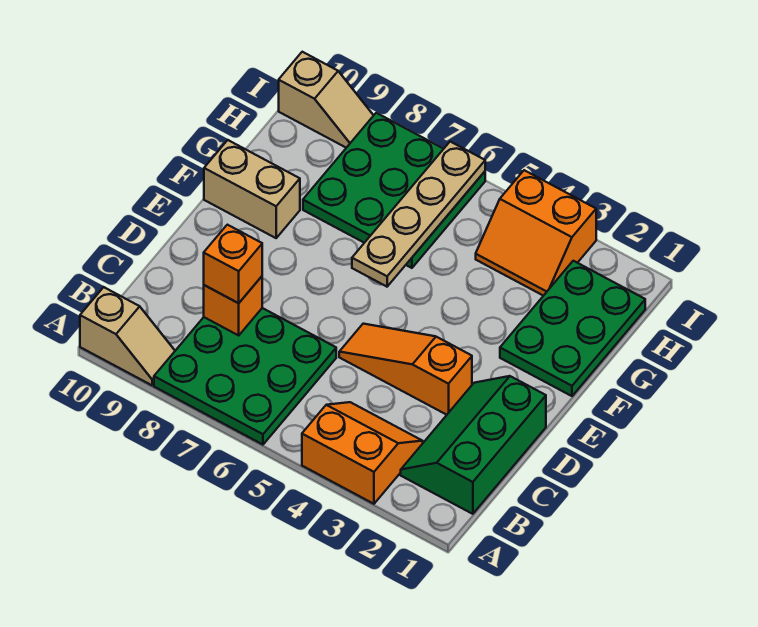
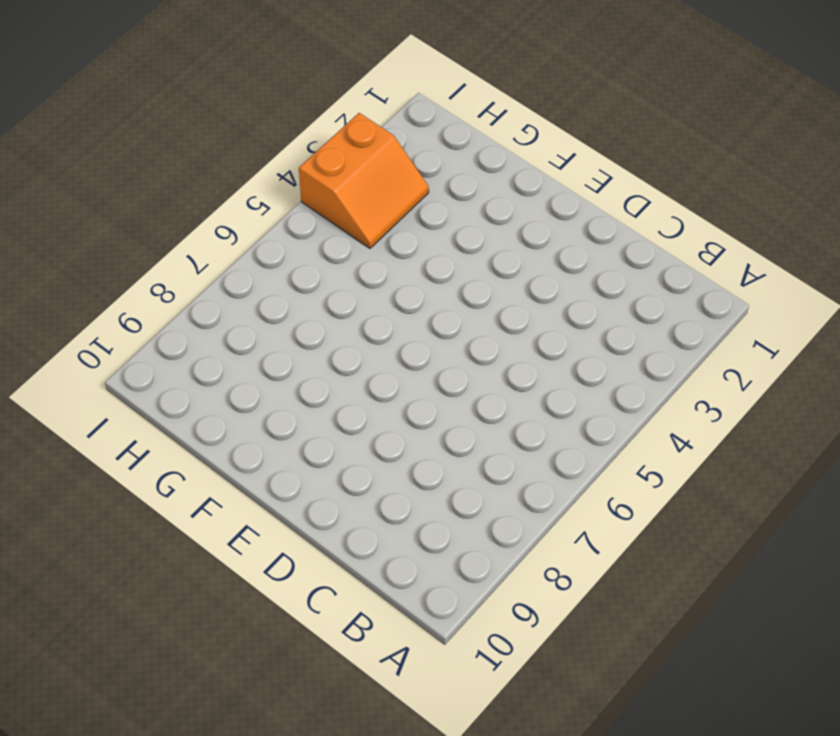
none -> orange slope A3:B4 level 1 top A
none -> green plate A6:C8 level 1
none -> tan slope A9:A10 level 1 top 10

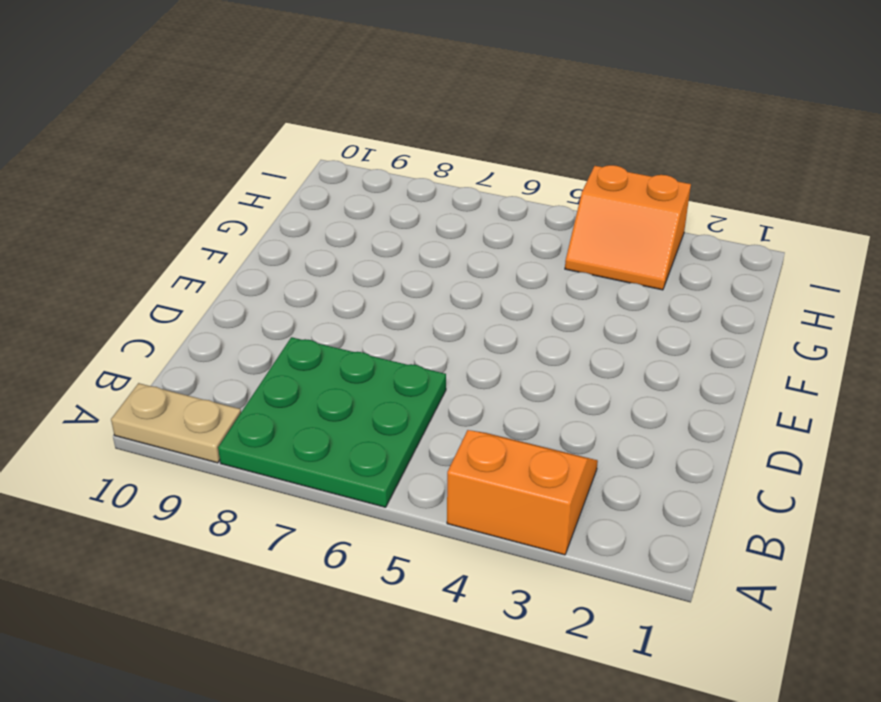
tan plate A9:A10 level 1 -> tan slope A9:A10 level 1 top 10
none -> green slope B1:D2 level 1 top 1
none -> orange slope D3:D5 level 1 top 3
none -> green plate F1:H2 level 1

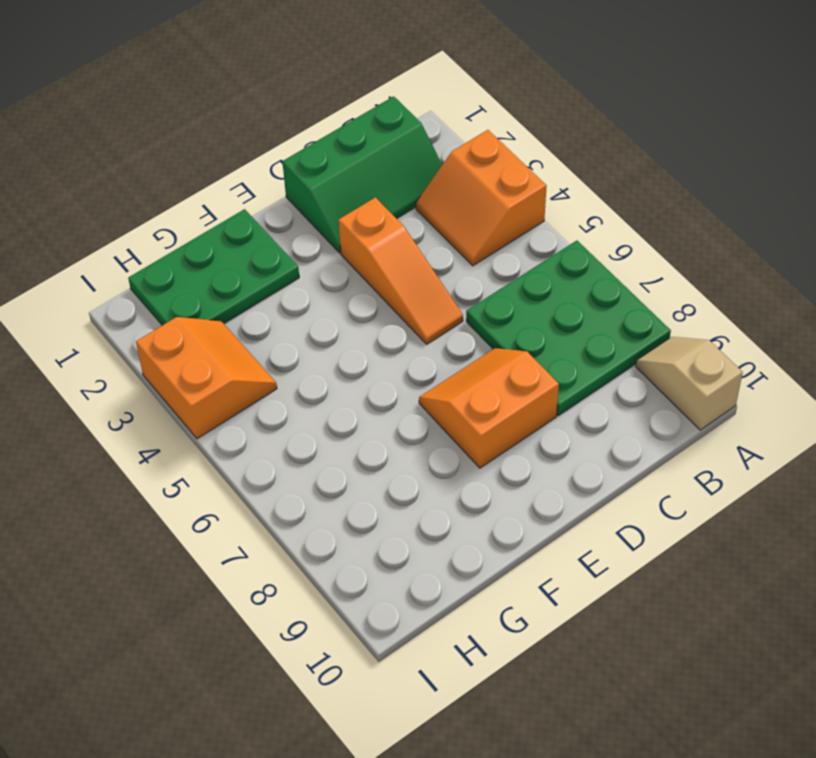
orange slope D7:E8 level 1 top 8 -> none
none -> tan brick F9:F10 level 1
none -> green plate G6:I8 level 1
none -> tan slope I9:I10 level 1 top 10

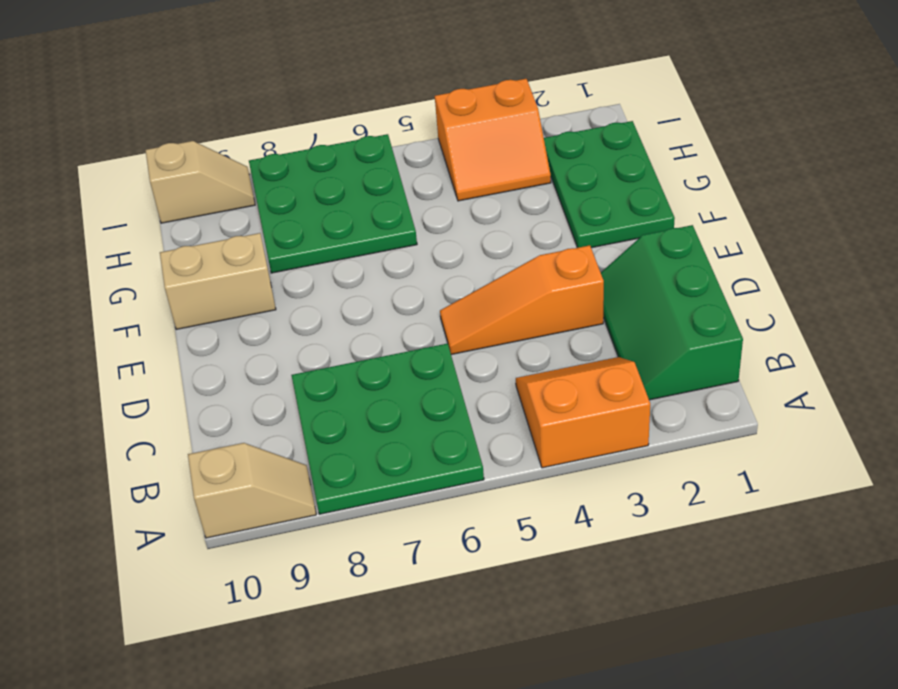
none -> orange brick C8 level 2
none -> tan plate F6:I6 level 2
none -> orange brick C8 level 3

